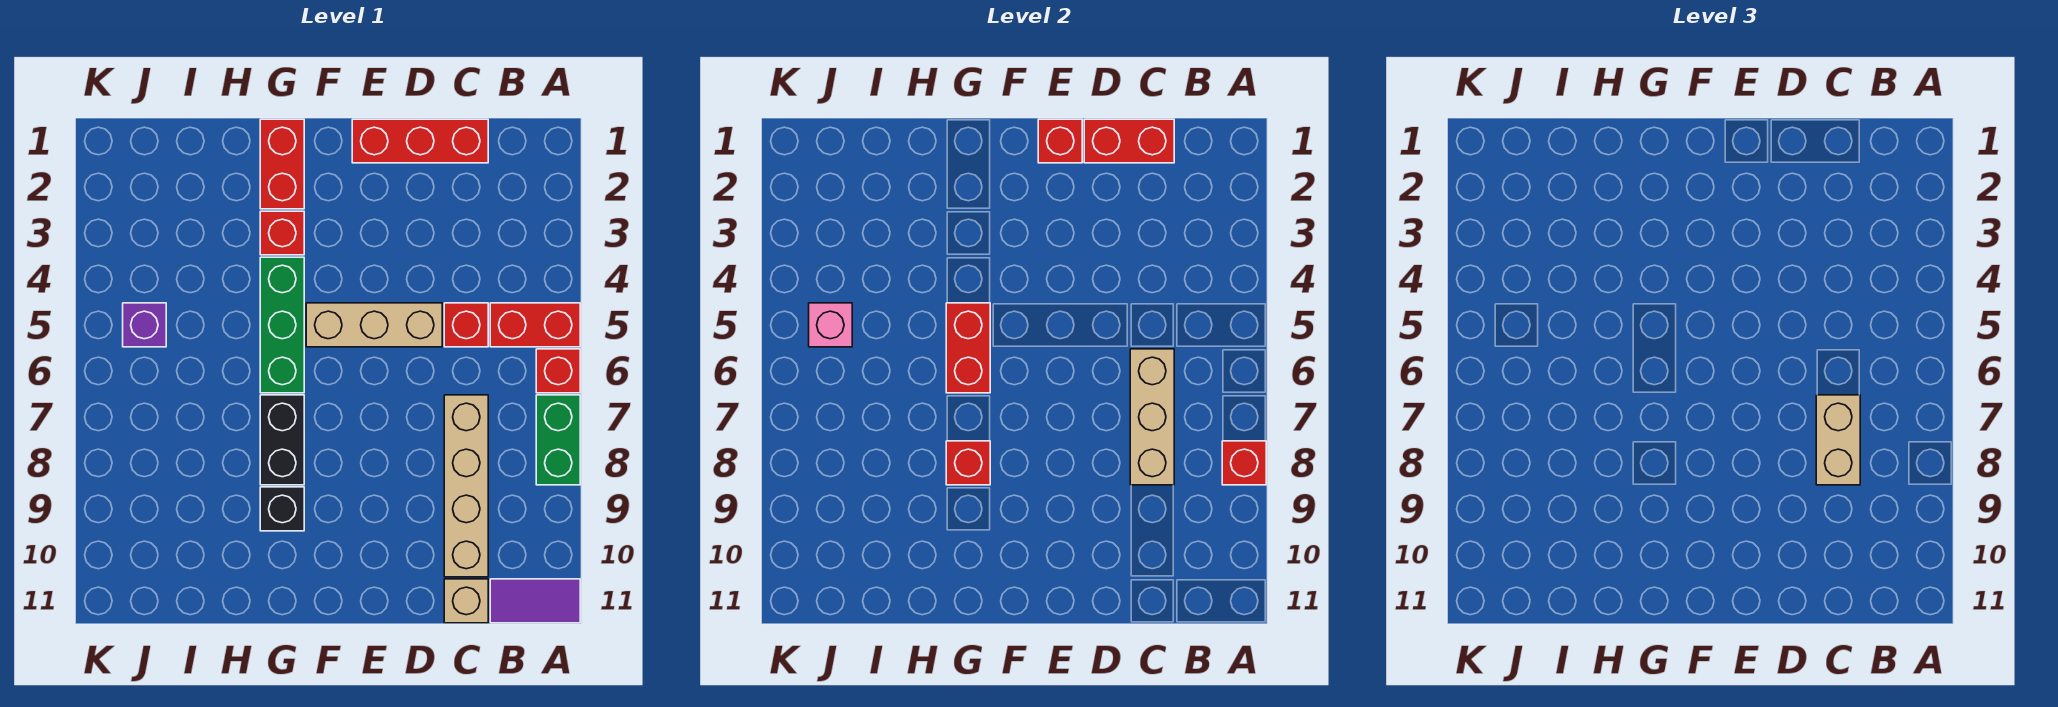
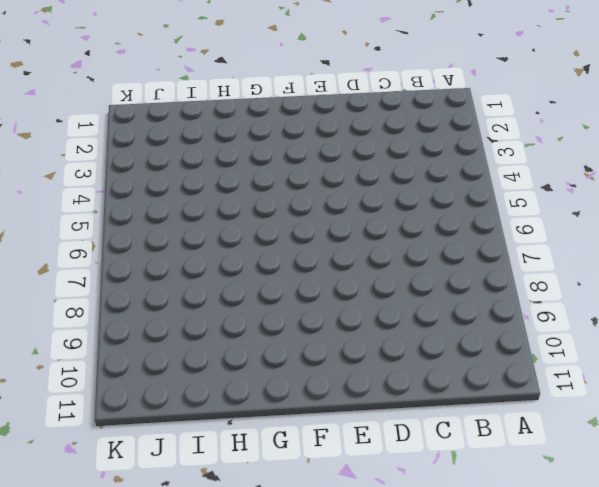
none -> red brick A5:B5 level 1
none -> red brick A6 level 1
none -> green brick A7:A8 level 1

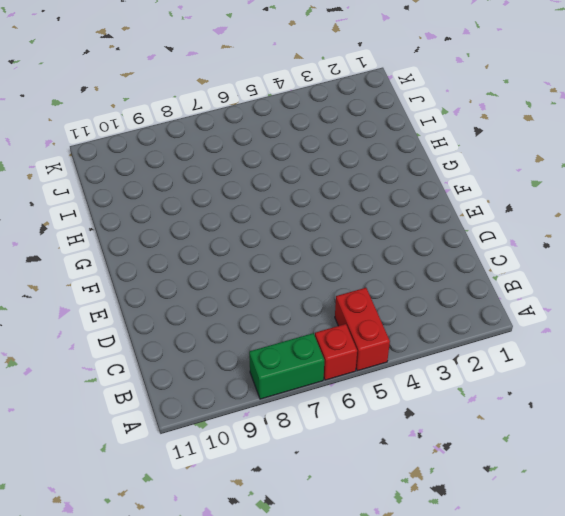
none -> purple tile A11:B11 level 1
none -> red brick C1:E1 level 1
none -> red brick C5 level 1

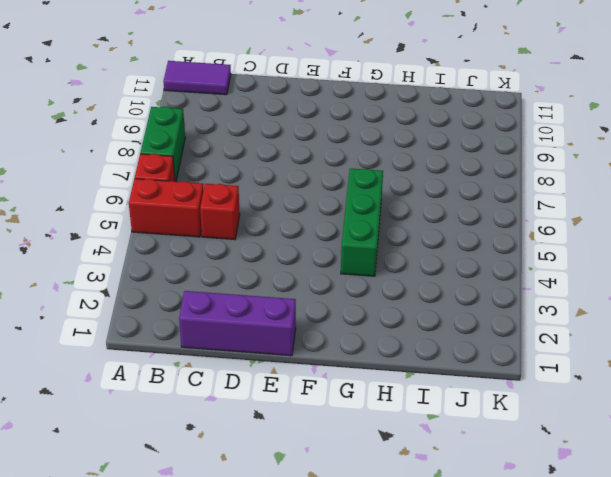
purple brick C1:E1 level 1 -> red brick C1:E1 level 1
none -> tan brick C7:C10 level 1
none -> tan brick C11 level 1
none -> tan brick D5:F5 level 1

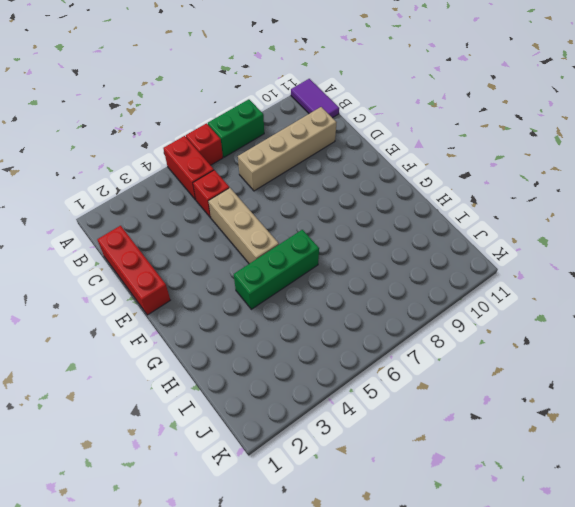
none -> tan brick C11 level 1
none -> red brick G1:G2 level 1
none -> red brick G3 level 1

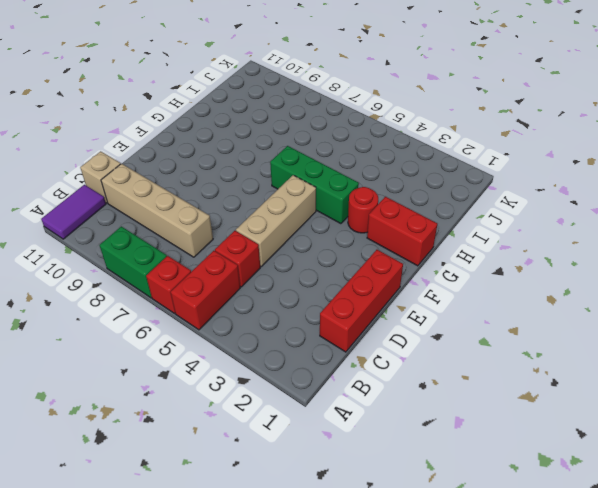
red round brick G3 level 1 -> red brick G3 level 1
none -> black brick G7:G8 level 1
none -> black brick G9 level 1
none -> purple brick J5 level 1

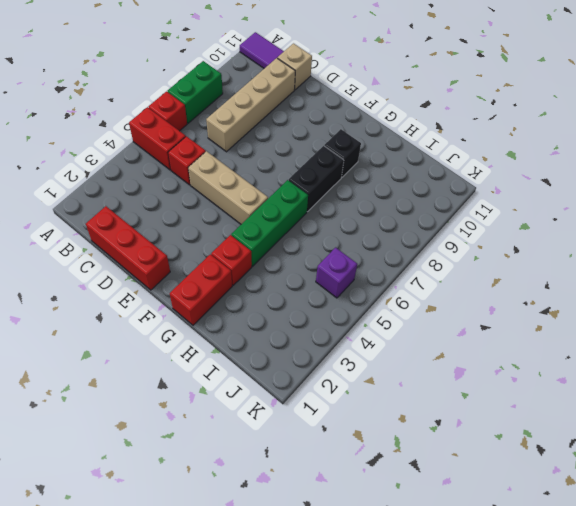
none -> red brick A8 level 2
none -> red brick C1:D1 level 2
none -> tan brick C6:C8 level 2

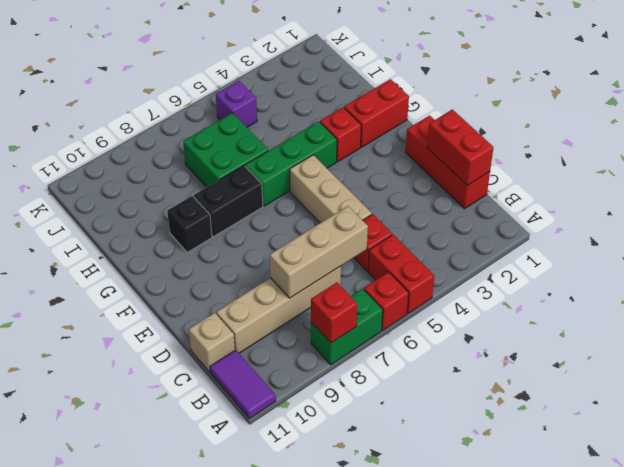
green brick H6:I7 level 1 -> none
none -> red brick E1 level 2
none -> red brick G5:G6 level 2
none -> red brick G8 level 2

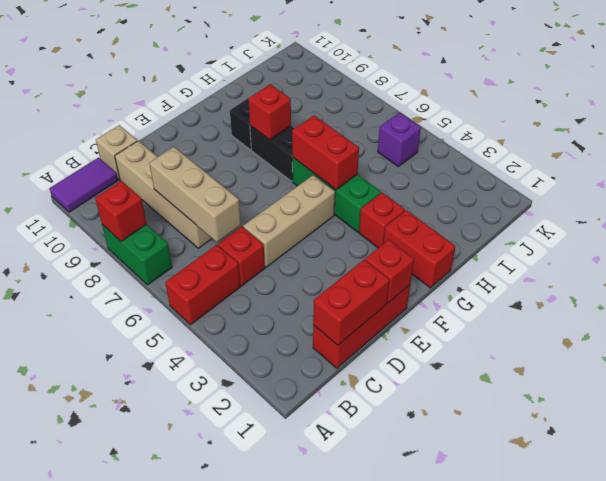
none -> red brick A6 level 1
none -> pink brick J5 level 2
none -> tan brick C7:C8 level 3

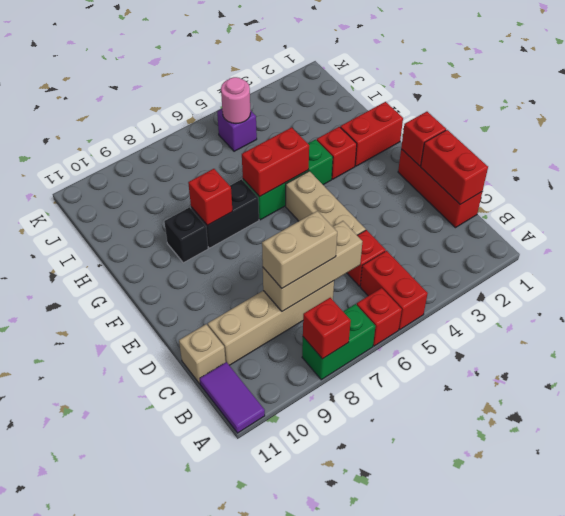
pink round brick J5 level 2 -> pink brick J5 level 2

